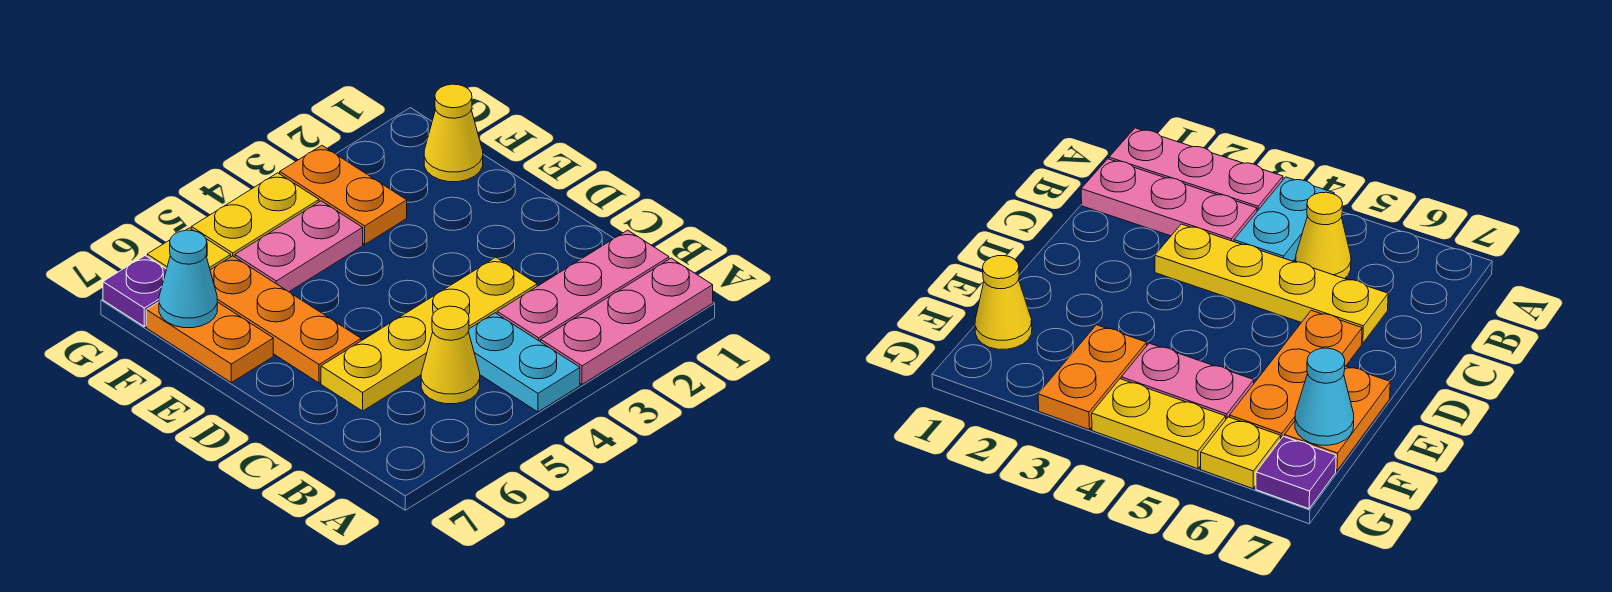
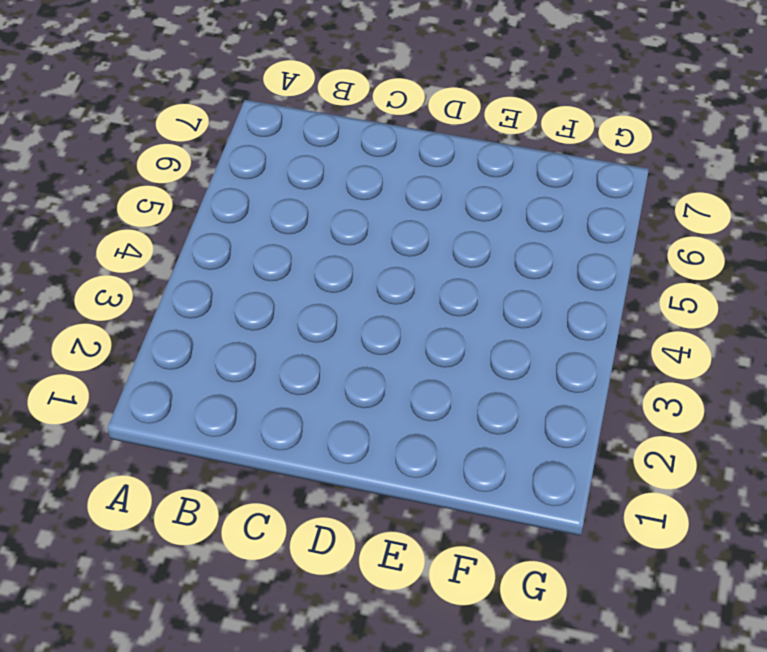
none -> pink plate A1:A3 level 1
none -> cyan plate A4:B4 level 1
none -> pink plate B1:B3 level 1

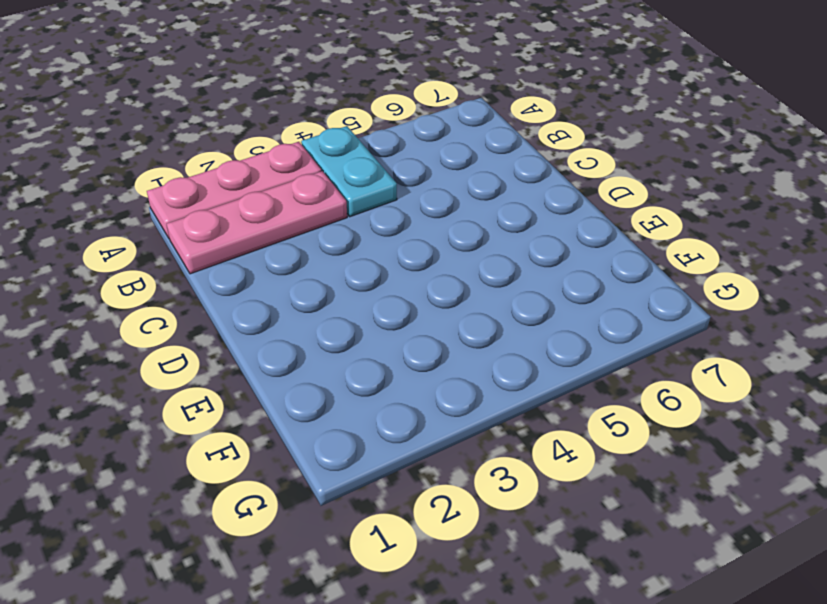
none -> yellow cone B5 level 1
none -> yellow plate C3:C6 level 1
none -> orange plate D6:F6 level 1

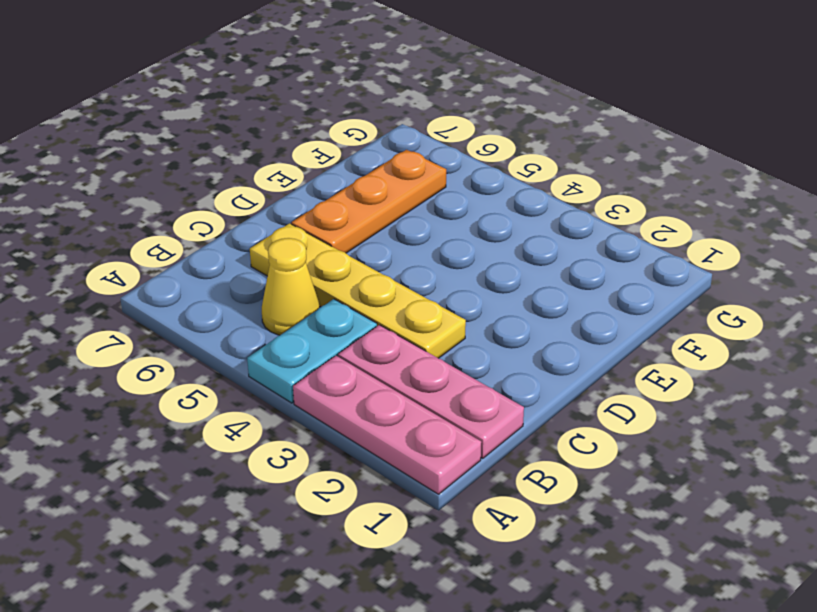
none -> orange plate E7:F7 level 1
none -> yellow cone F1 level 1
none -> orange plate F3:G3 level 1

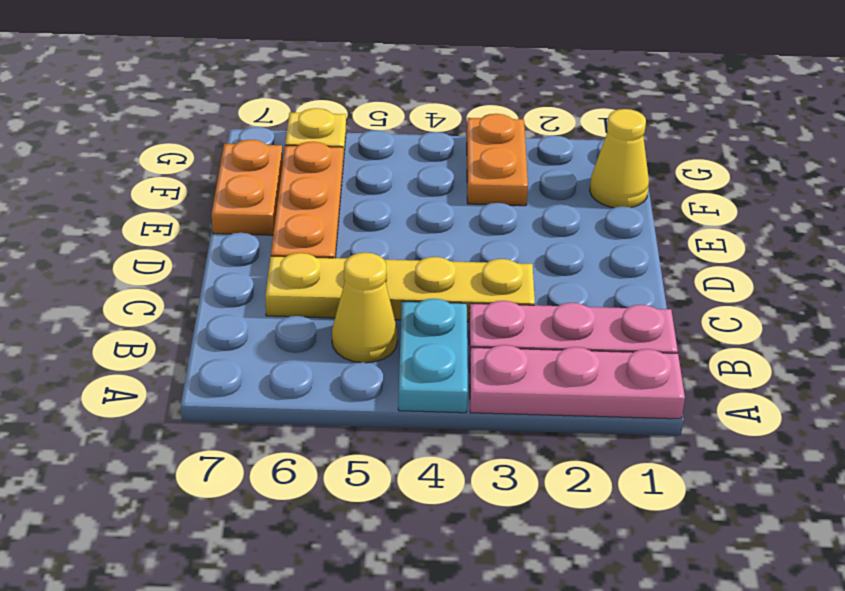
none -> pink plate F4:F5 level 1
none -> yellow plate G4:G5 level 1
none -> purple plate G7 level 1

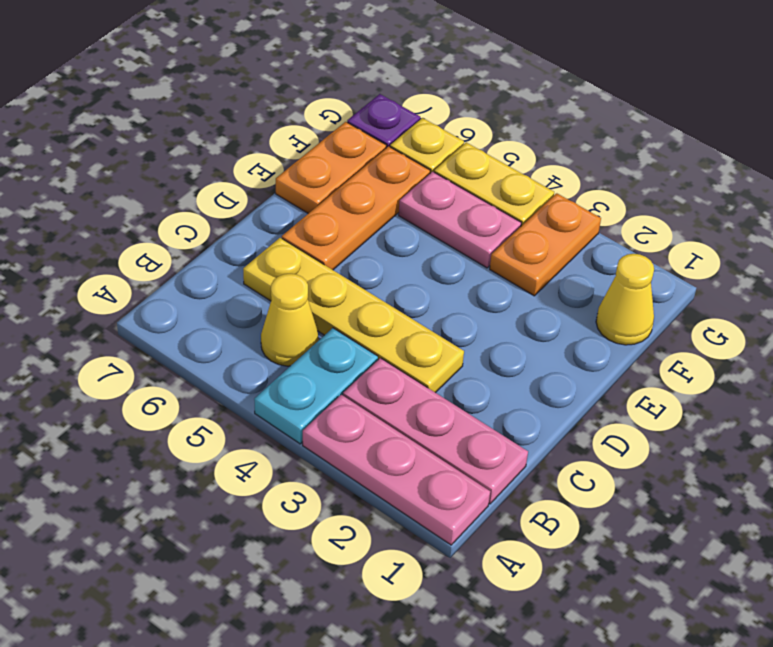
none -> cyan cone F7 level 2

